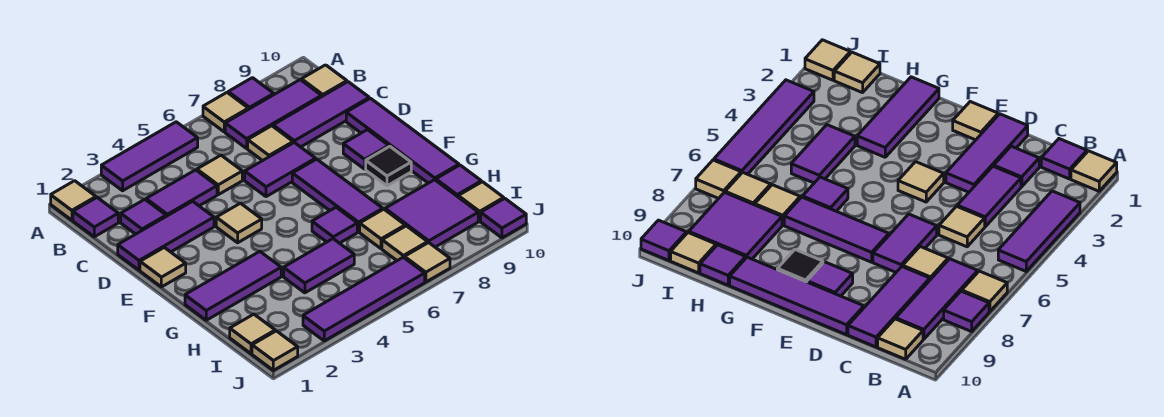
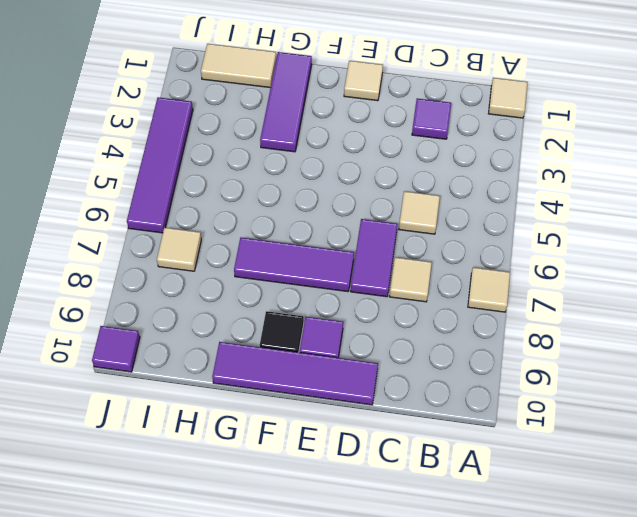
tan tile H1:I1 level 1 -> tan tile I1 level 1
none -> purple tile A3:A5 level 1
none -> purple tile A8 level 1
none -> purple tile B1 level 1
none -> purple tile B7:B9 level 1

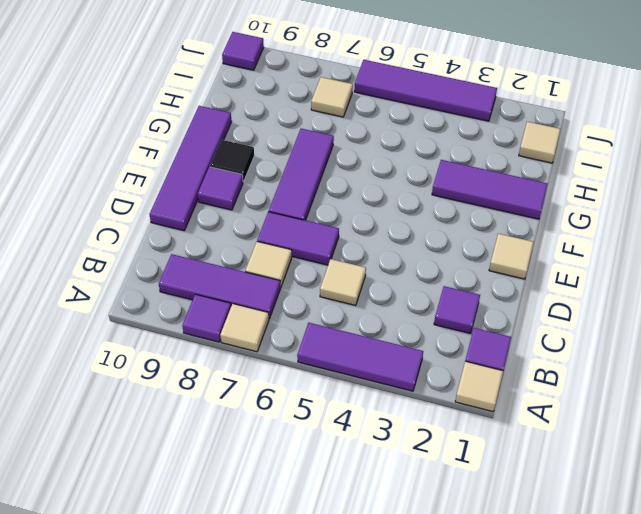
none -> tan tile B10 level 1
none -> purple tile C3:C4 level 1
none -> purple tile C8:C10 level 1
none -> purple tile D1:D3 level 1

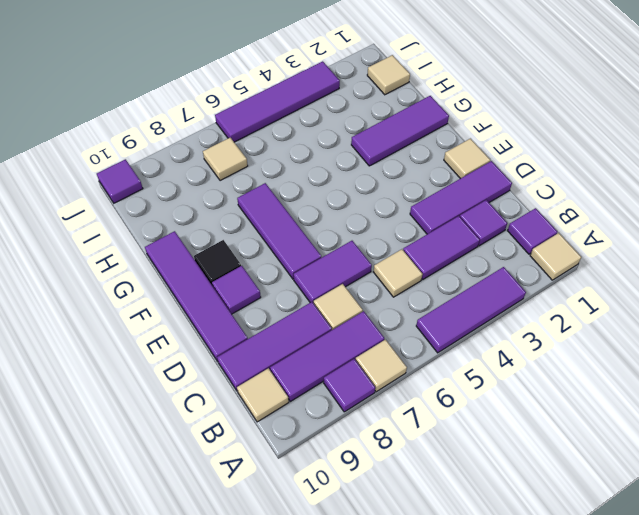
none -> tan tile E4 level 1
none -> purple tile G6 level 1
none -> purple tile H4:H5 level 1
none -> tan tile H7 level 1

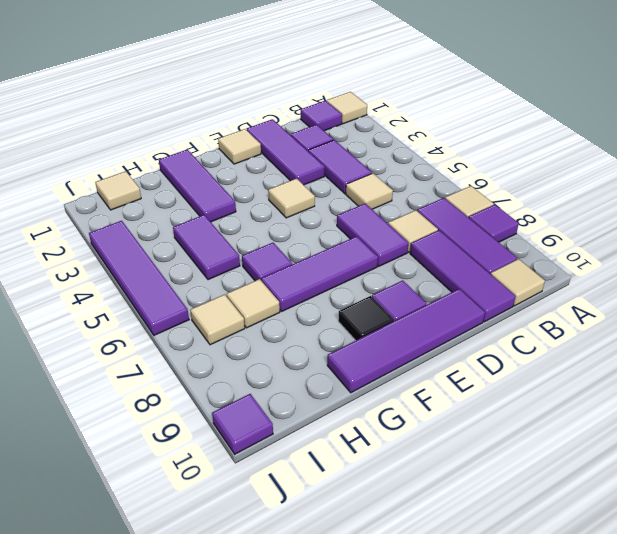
none -> purple tile A3:A5 level 1
none -> purple tile H8:I9 level 1
none -> purple tile H10 level 1
none -> tan tile I10 level 1

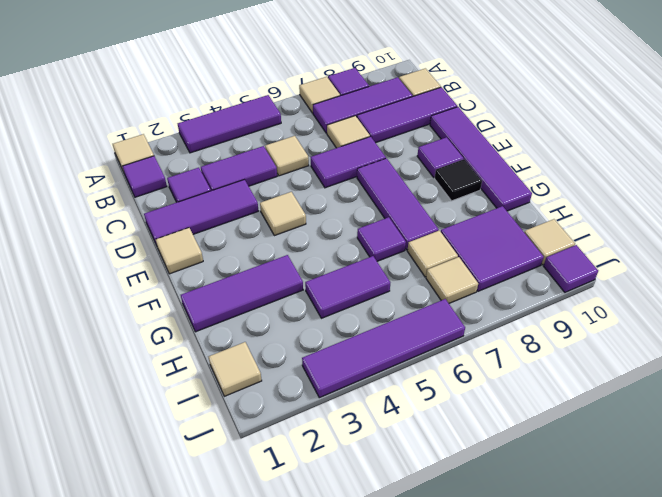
none -> purple tile H10 level 1
none -> tan tile J1 level 1
none -> tan tile J7 level 1

